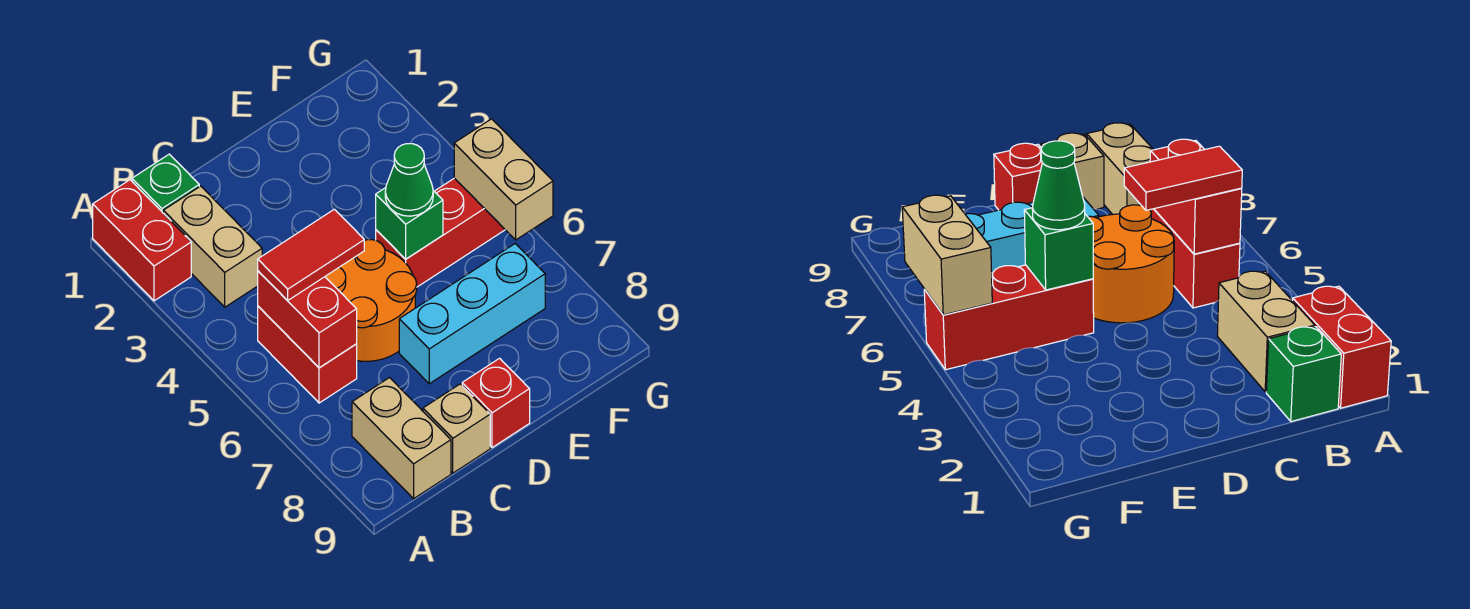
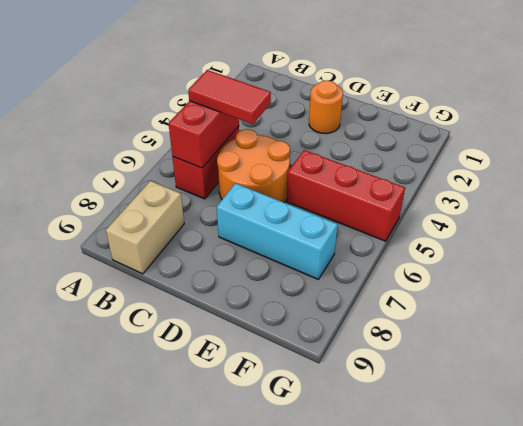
orange round brick D2 level 1 -> none
none -> red brick A1:A2 level 1
none -> green brick B1 level 1
none -> tan brick B2:B3 level 1

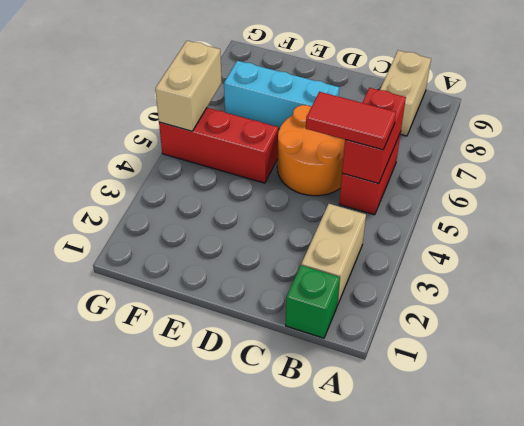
none -> red brick A1:A2 level 1
none -> tan brick C9 level 1
none -> red brick D9 level 1

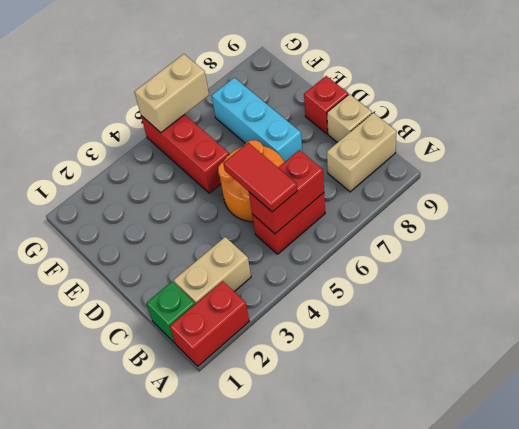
none -> green brick E5 level 2
none -> green cone E5 level 3

